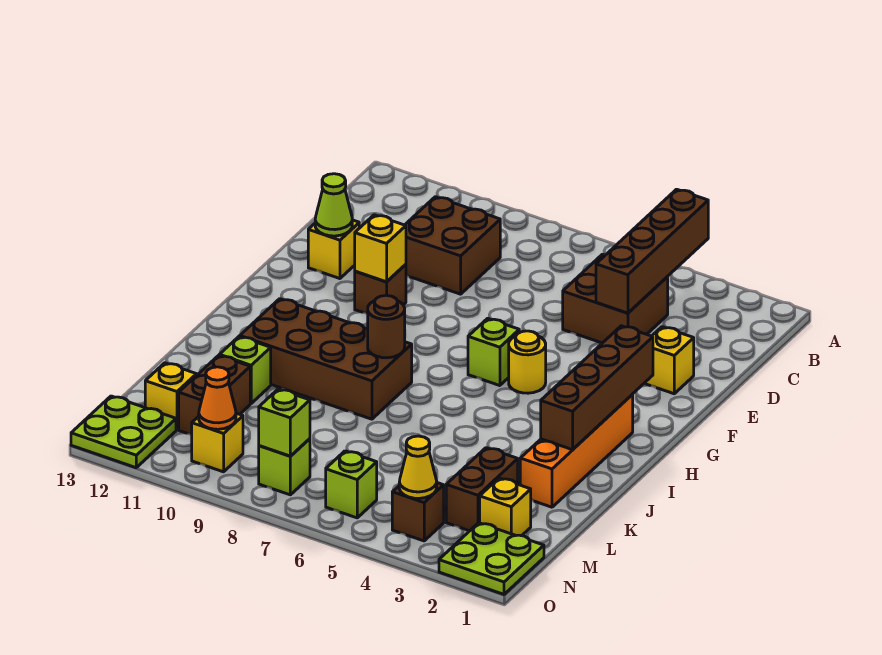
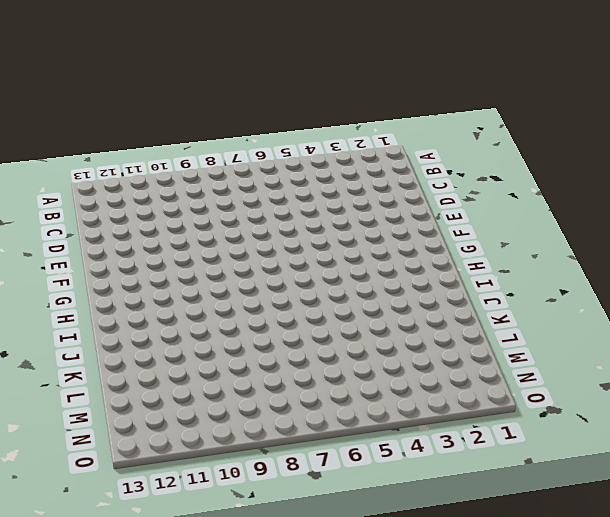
none -> brown brick C4:D5 level 1
none -> brown brick C9:D10 level 1
none -> yellow brick E2 level 1

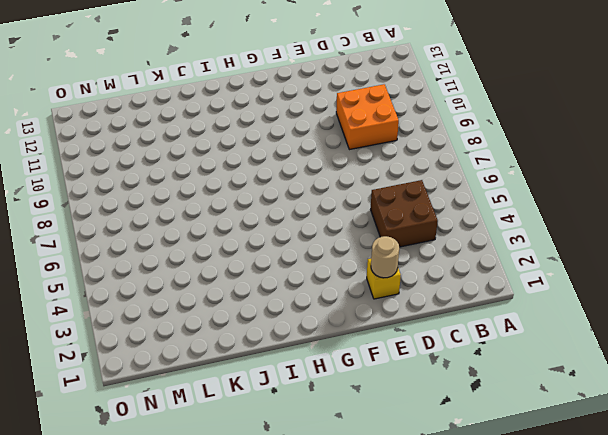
orange brick C9:D10 level 1 -> brown brick C9:D10 level 1
tan round brick E2 level 2 -> none
none -> yellow brick E12 level 1
none -> brown brick F10 level 1
none -> yellow round brick G5 level 1

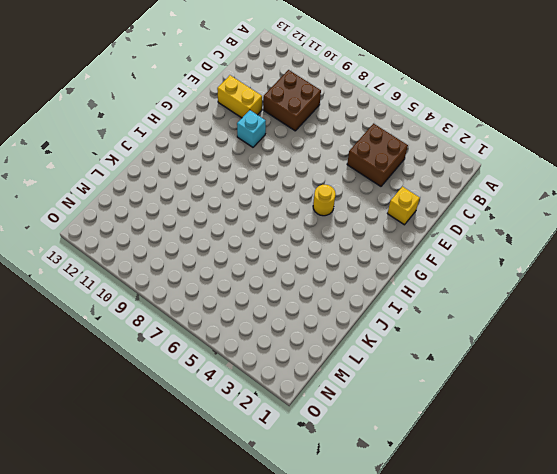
yellow brick E11:E12 level 1 -> yellow brick E12 level 1
cyan brick F10 level 1 -> brown brick F10 level 1
none -> lime brick G6 level 1
none -> orange brick H2:K2 level 1
none -> brown brick I8:J11 level 1

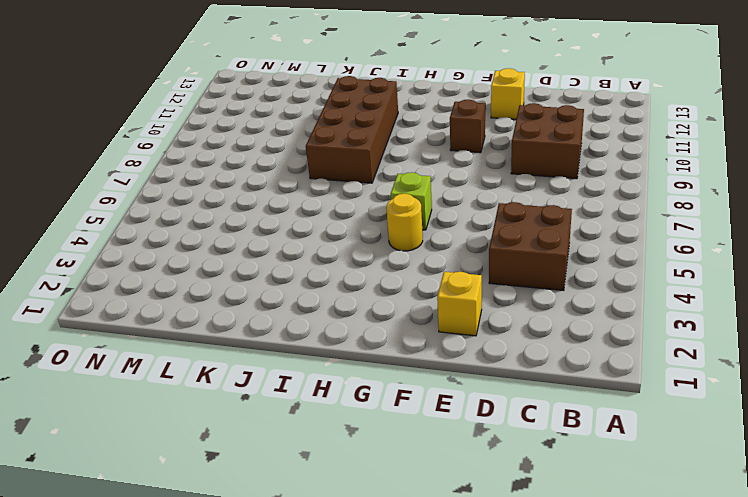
none -> orange brick H2:K2 level 1
none -> lime brick K11 level 1
none -> brown brick L3:M3 level 1

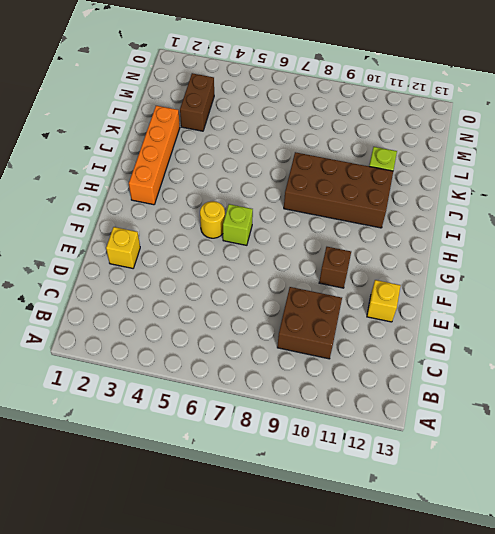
none -> brown brick C4:D5 level 1
none -> brown brick L11:M11 level 1
none -> yellow brick M2 level 1

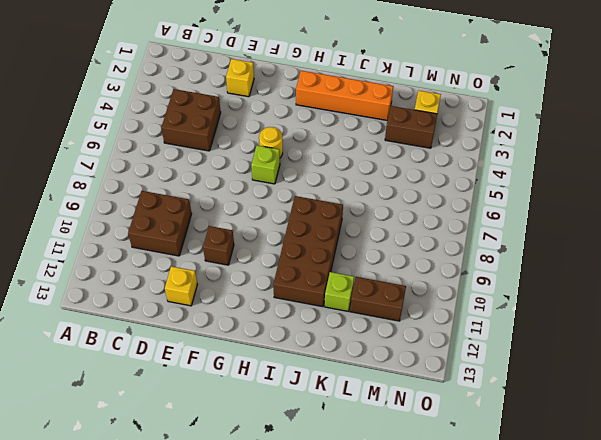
none -> yellow brick M12 level 1
none -> lime plate N1:O2 level 1
none -> brown brick N4 level 1

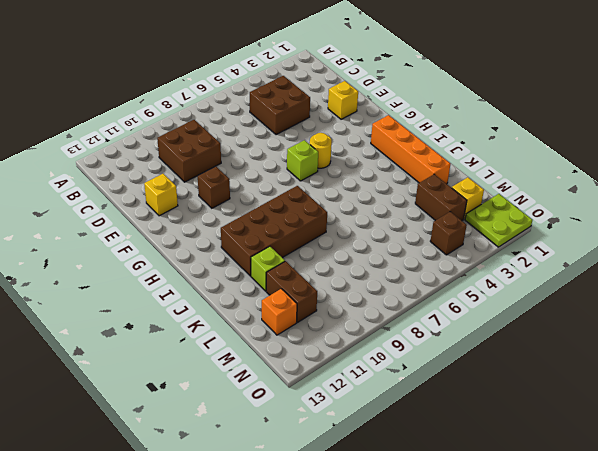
orange brick M12 level 1 -> yellow brick M12 level 1
none -> lime brick N6 level 1
none -> lime brick N8 level 1
none -> yellow brick N10 level 1

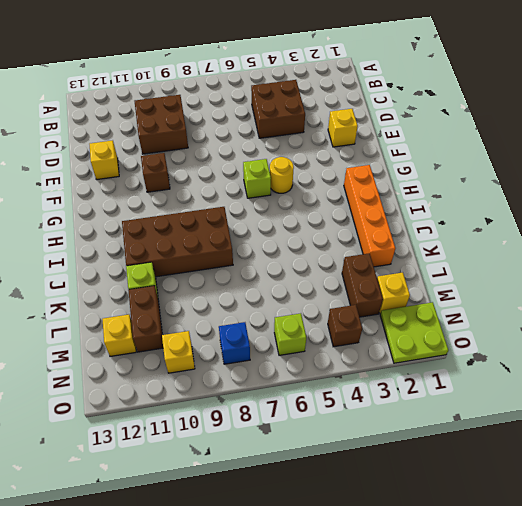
blue brick N8 level 1 -> lime brick N8 level 1
none -> lime plate N12:O13 level 1
none -> brown brick A4:D4 level 2
none -> lime cone E12 level 2

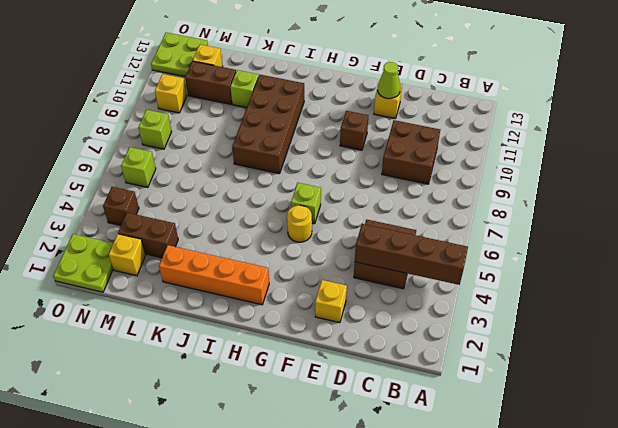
none -> yellow brick F10 level 2
none -> brown brick G2:J2 level 2
none -> brown round brick I8 level 2

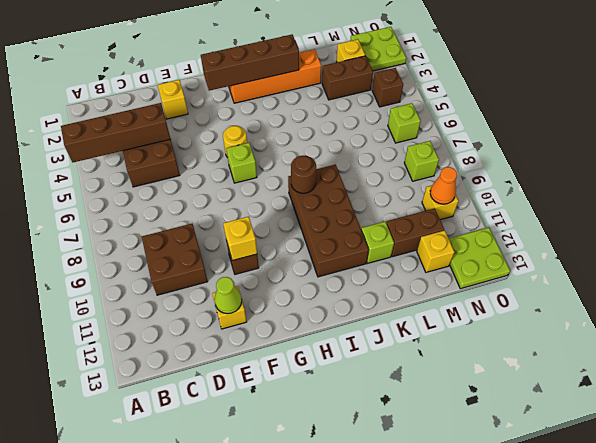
none -> yellow cone N4 level 2
none -> lime brick N8 level 2

